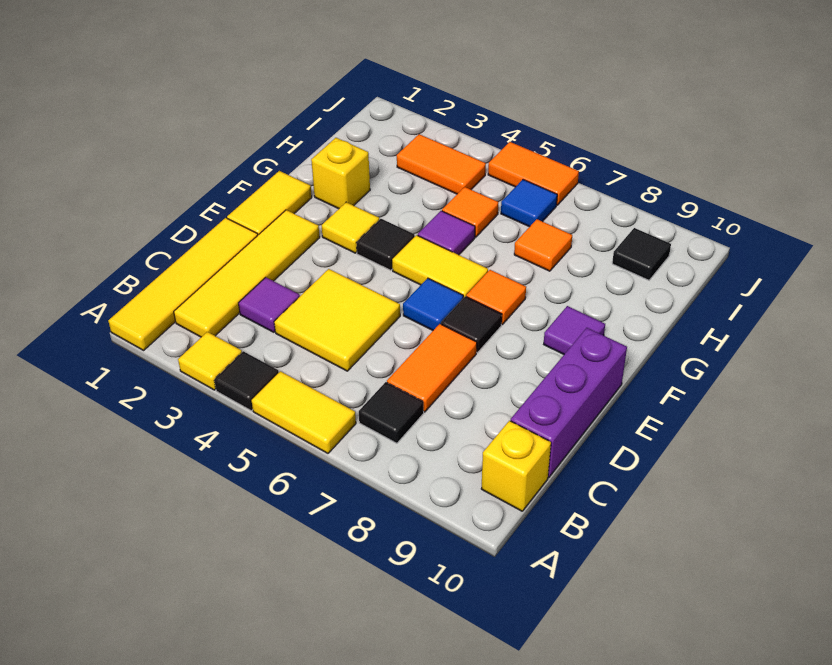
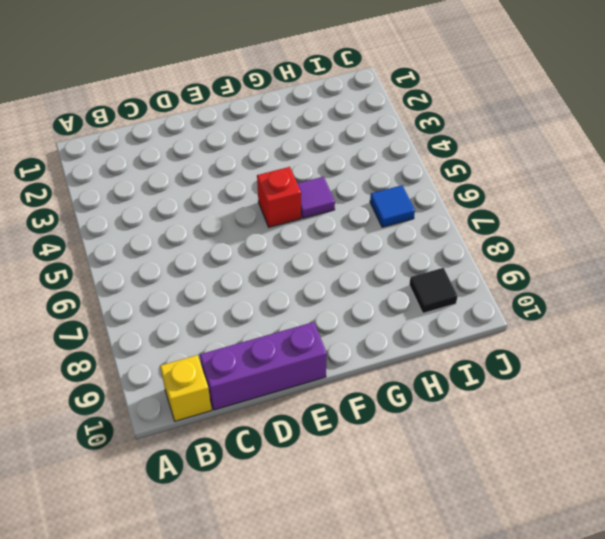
red brick F5 level 1 -> yellow tile F5:F6 level 1
none -> yellow tile A1:D1 level 1
none -> yellow tile A3 level 1
none -> black tile A4 level 1

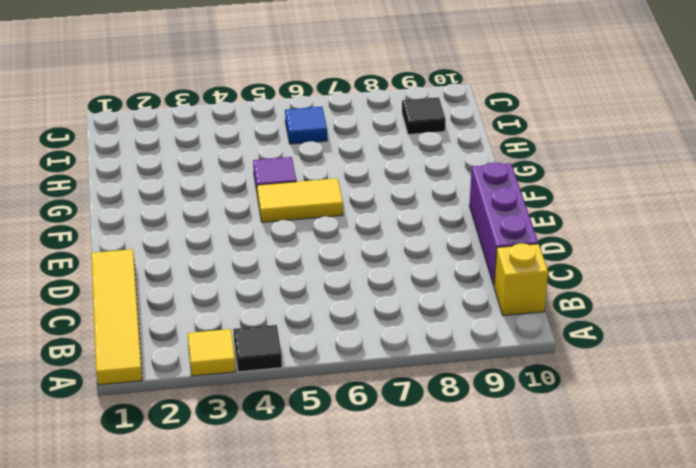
none -> yellow tile A5:A6 level 1
none -> yellow tile B2:E2 level 1
none -> black tile B7 level 1

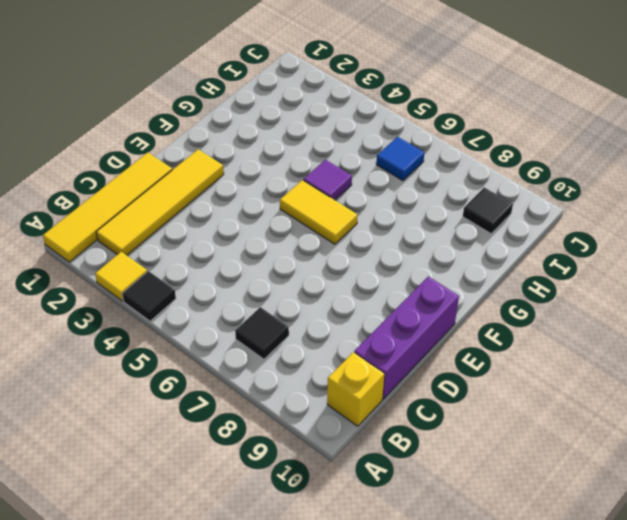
none -> yellow tile A5:A6 level 1
none -> purple tile C3 level 1
none -> yellow tile C4:D5 level 1

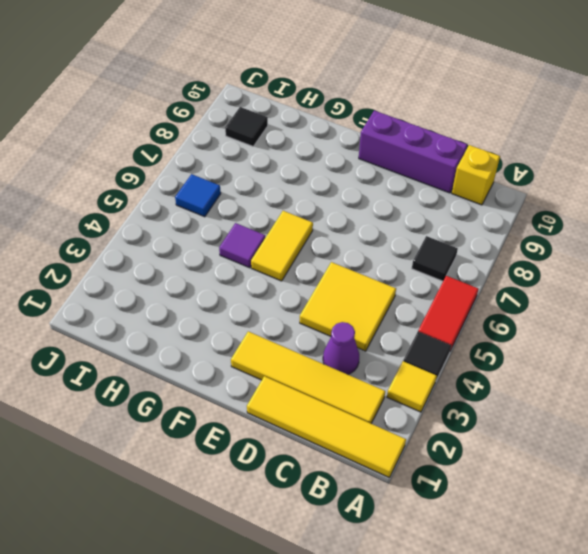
red tile A5:A6 level 1 -> yellow tile A5:A6 level 1
purple cone C3 level 1 -> purple tile C3 level 1
none -> orange tile C7:D7 level 1
none -> yellow tile E1:F1 level 1
none -> blue tile E6 level 1

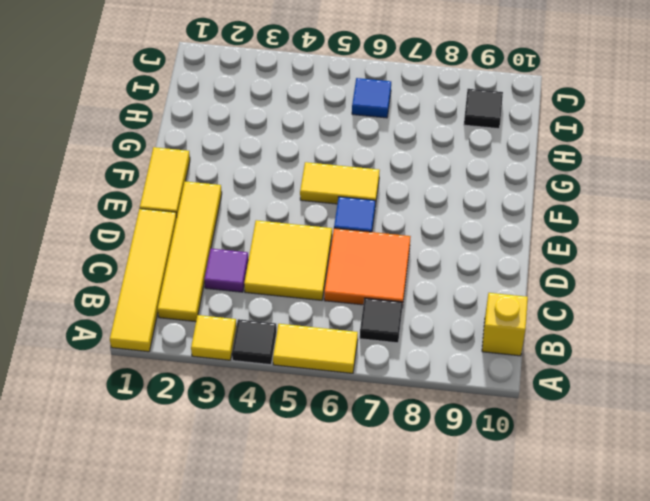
orange tile C6:D7 level 1 -> orange tile C7:D7 level 1
none -> purple brick C10:E10 level 1
none -> black tile E7 level 1
none -> yellow tile F3 level 1

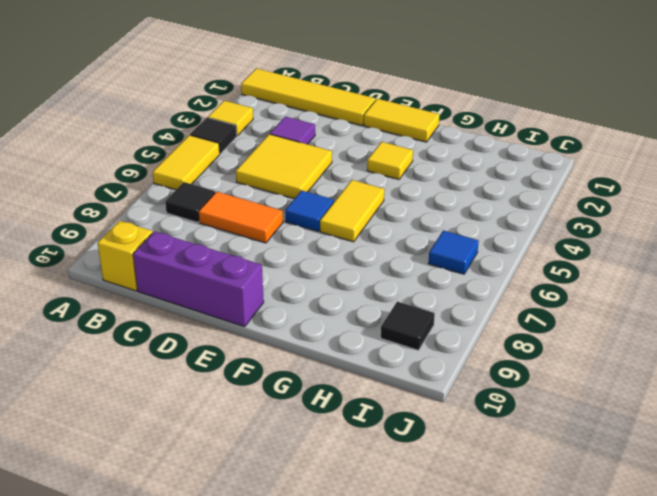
none -> yellow tile B2:E2 level 1
none -> black tile E7 level 1
none -> black tile F4 level 1

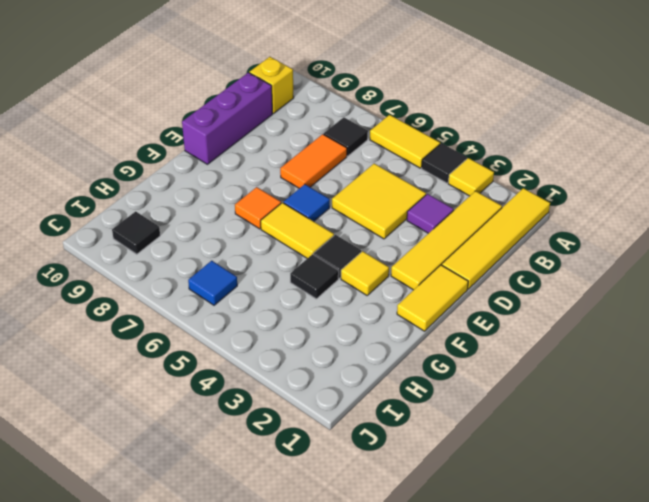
black tile G4 level 1 -> black tile E7 level 1
none -> purple tile F9 level 1
none -> yellow brick G2 level 1
none -> purple tile G5 level 1

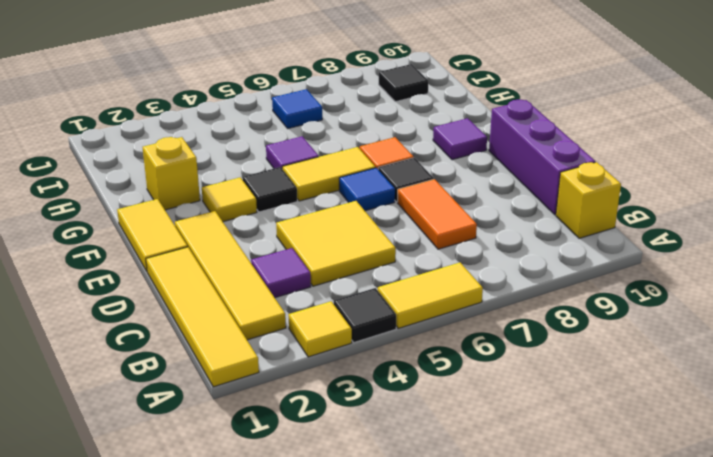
none -> black tile B7 level 1
none -> orange tile H5 level 1
none -> orange tile H7 level 1

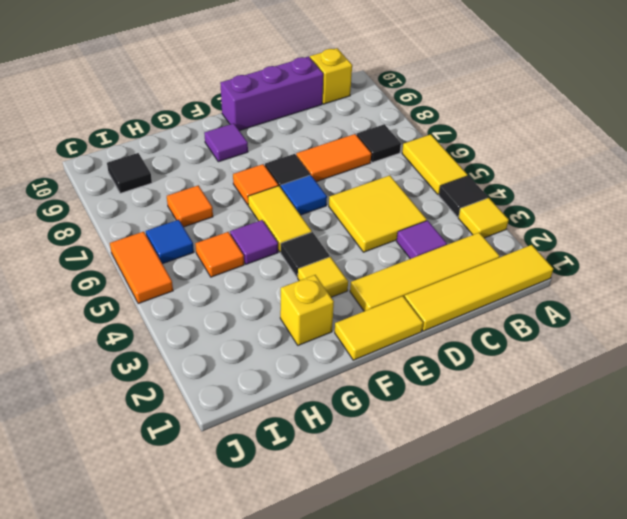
none -> orange tile I3:I4 level 1

